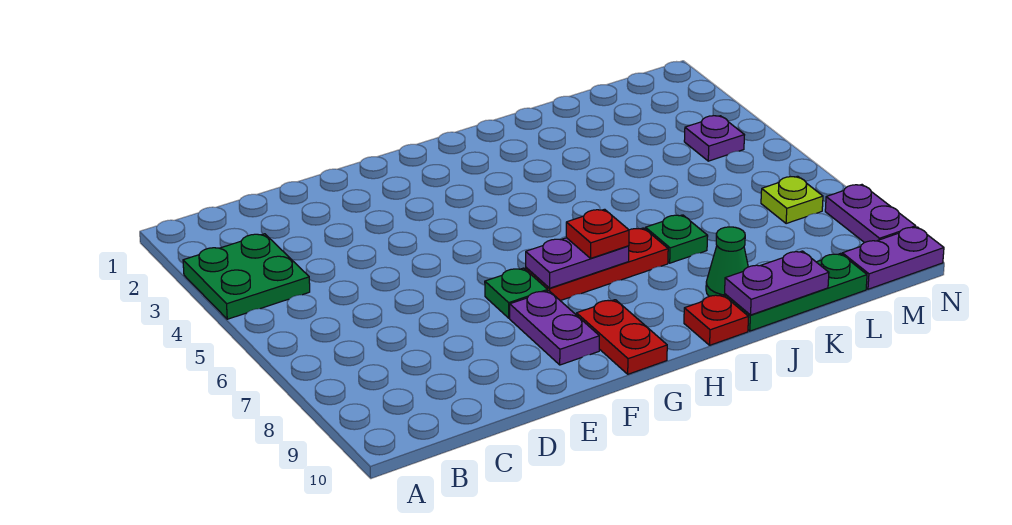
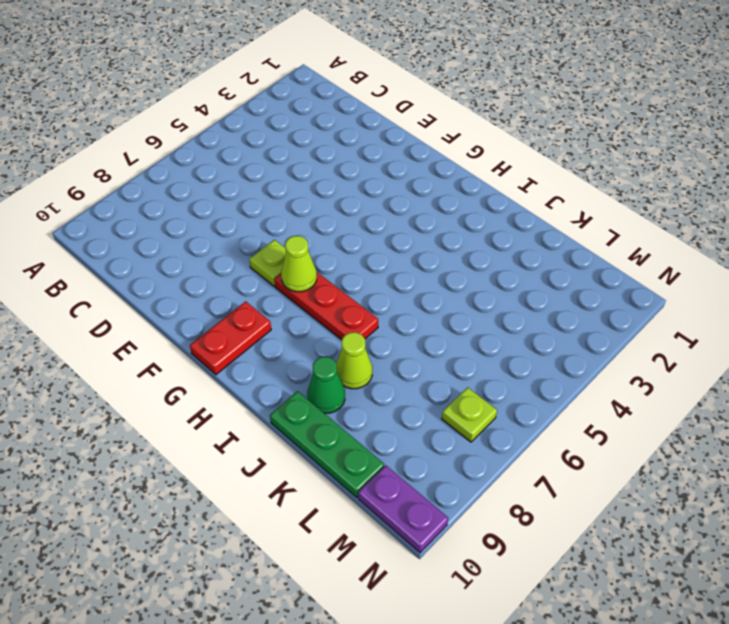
lime plate F7 level 1 -> green plate F7 level 1
lime cone G7 level 2 -> purple plate G7:H7 level 2
lime cone J8 level 1 -> none
none -> green plate A3:B4 level 1
none -> purple plate F8:F9 level 1
none -> red plate I10 level 1

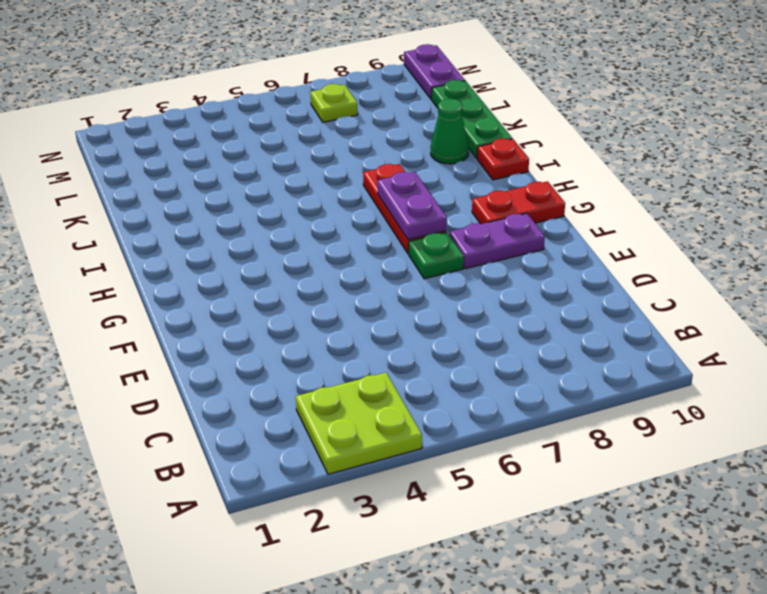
lime plate A3:B4 level 1 -> green plate A3:B4 level 1
none -> green plate J7 level 1
none -> purple plate M4 level 1
none -> purple plate N8:N9 level 1

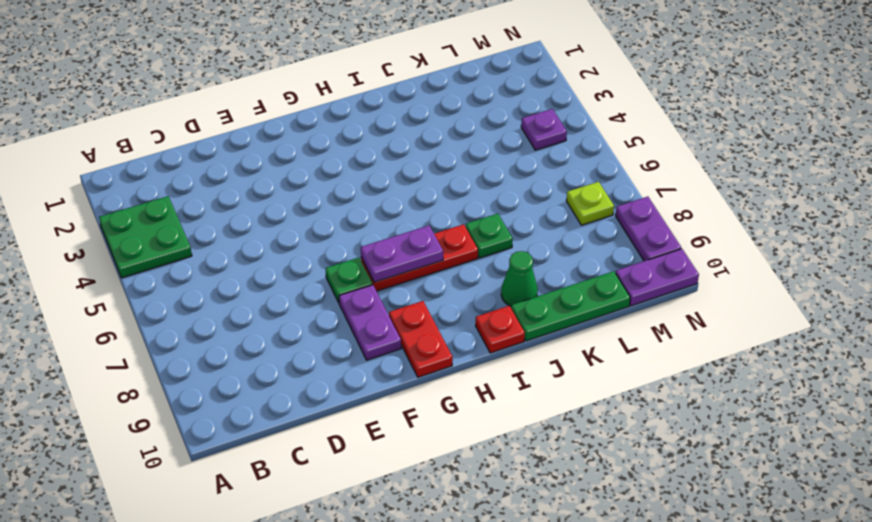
none -> purple plate J10:K10 level 2
none -> red plate H7 level 3

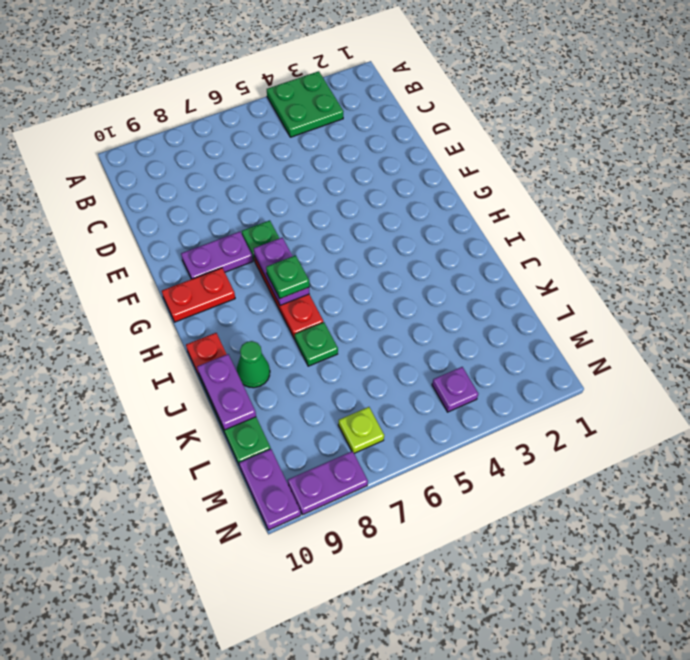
green plate H7 level 3 -> red plate H7 level 3

